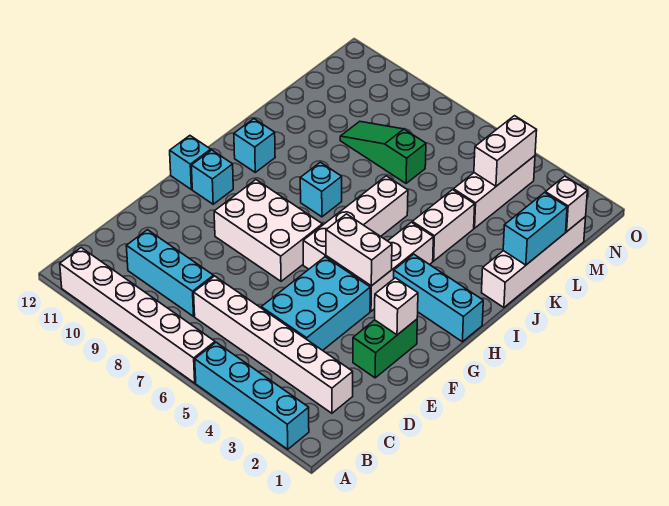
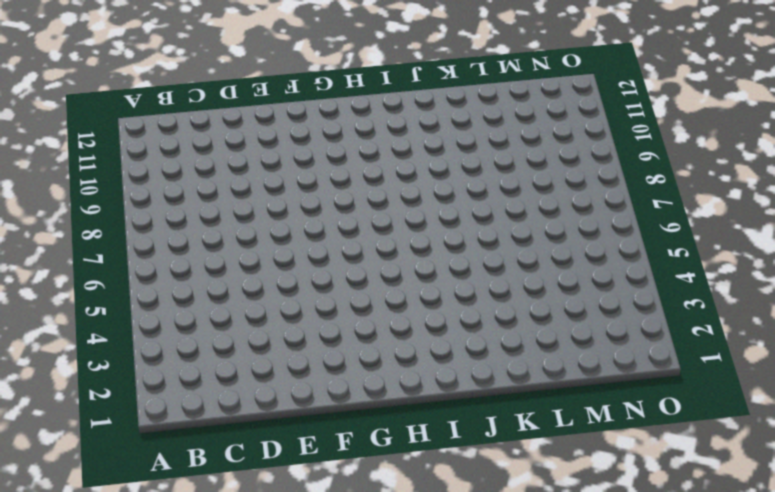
none -> cyan brick A2:A5 level 1
none -> white brick A6:A11 level 1
none -> white brick C2:C7 level 1

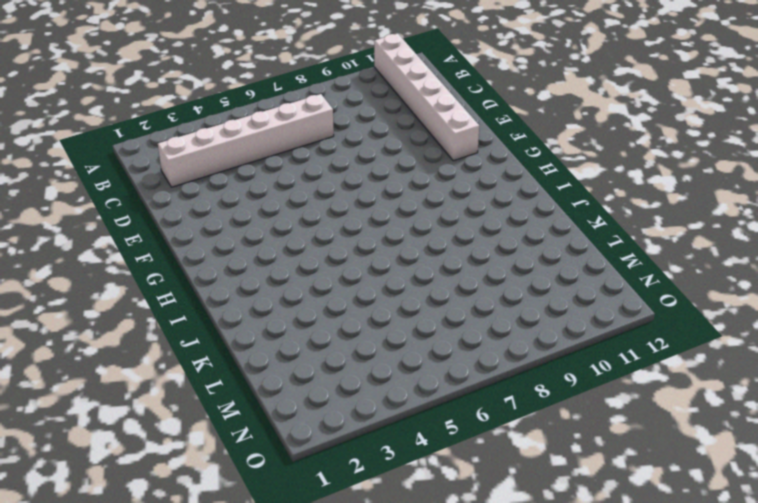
white brick A11:F11 level 1 -> white brick A6:A11 level 1
none -> cyan brick A2:A5 level 1
none -> cyan brick C8:C10 level 1
none -> cyan brick D4:F5 level 1

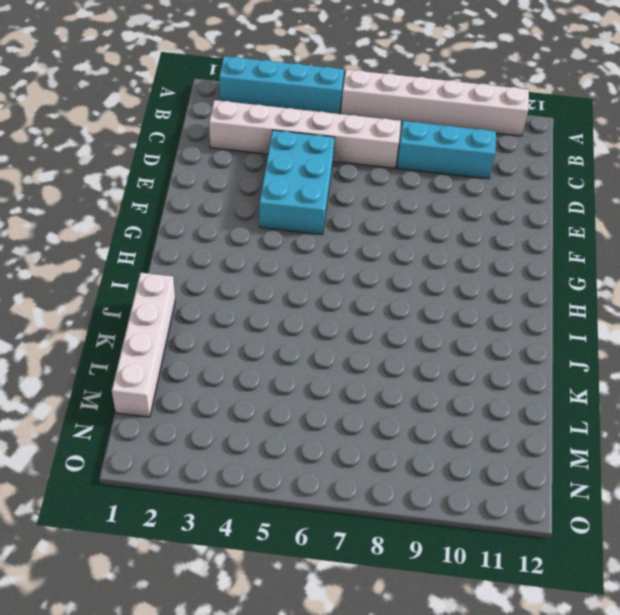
none -> green brick E2:F2 level 1
none -> white brick F7:G9 level 1
none -> white brick G4:I4 level 1

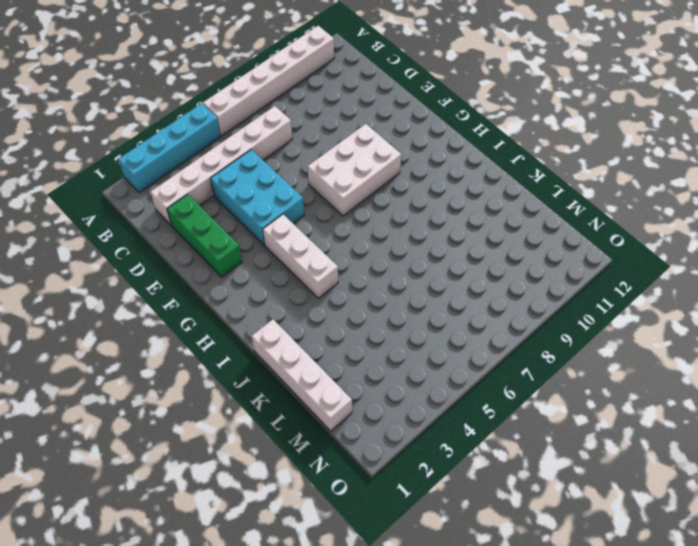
green brick D2:F2 level 1 -> green brick E2:F2 level 1
none -> cyan brick C8:C10 level 1
none -> white brick G6:J6 level 1
none -> cyan brick G11 level 1

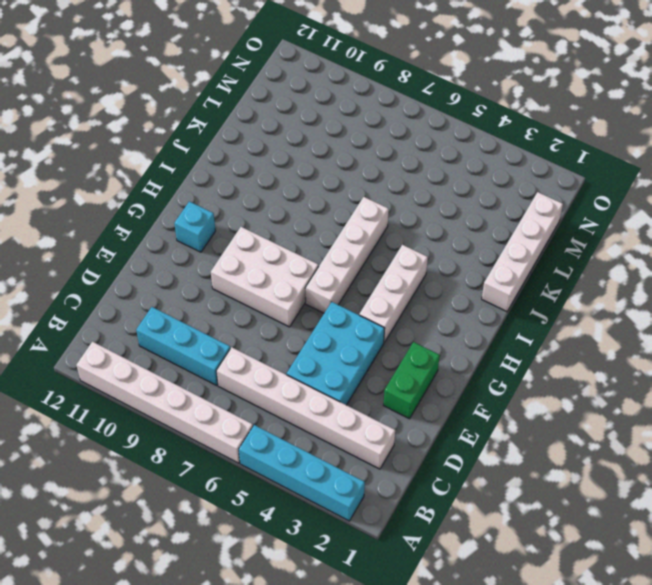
none -> cyan brick G12 level 1
none -> cyan brick H1:H3 level 1
none -> cyan brick I8 level 1

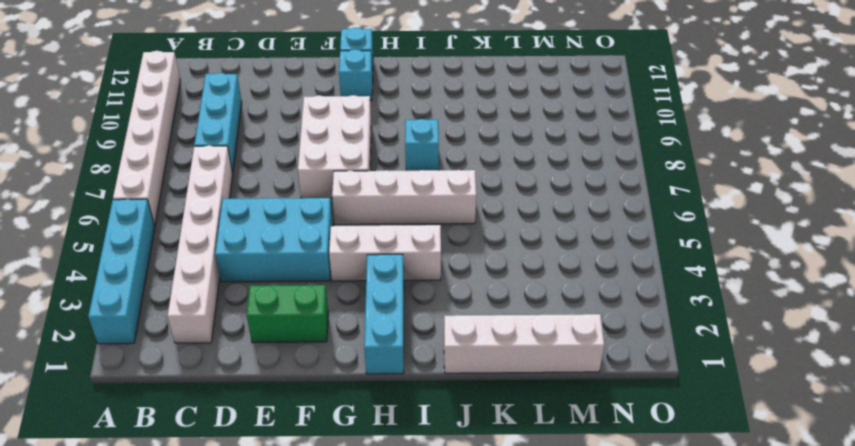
none -> cyan brick I11 level 1
none -> white brick J4:K4 level 1
none -> white brick L4:N4 level 1

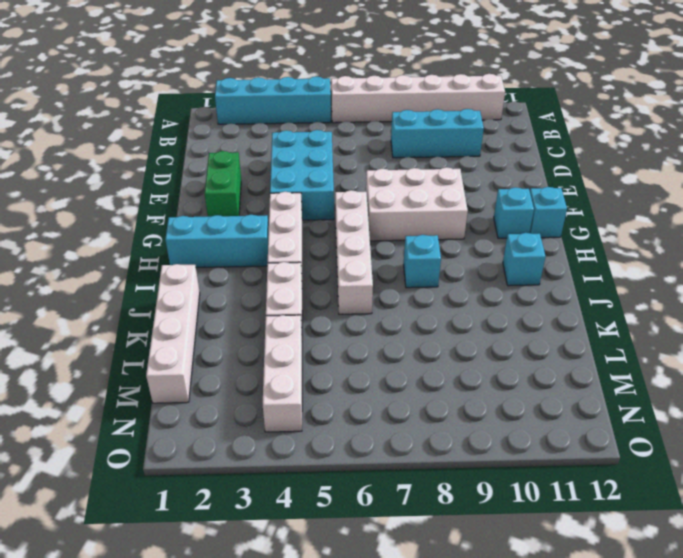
none -> white brick C2:C7 level 1
none -> green slope L7:L9 level 1 top 7
none -> white brick F2 level 2

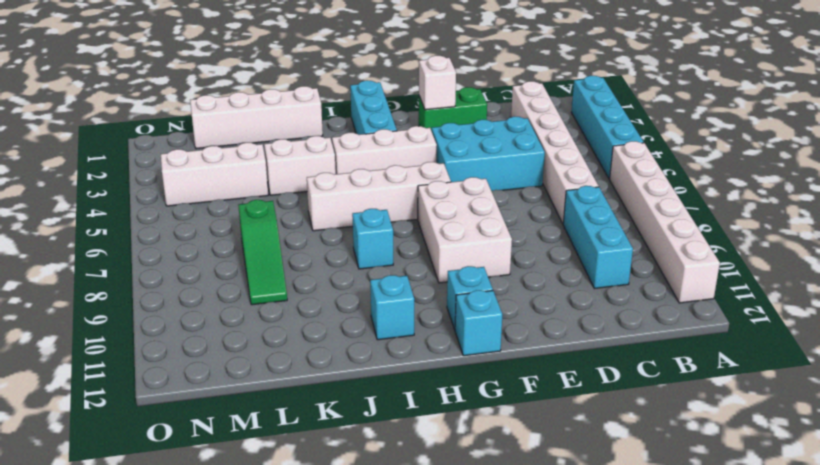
none -> white brick G4:G5 level 2
none -> cyan brick K1:L1 level 2
none -> white brick M1 level 2

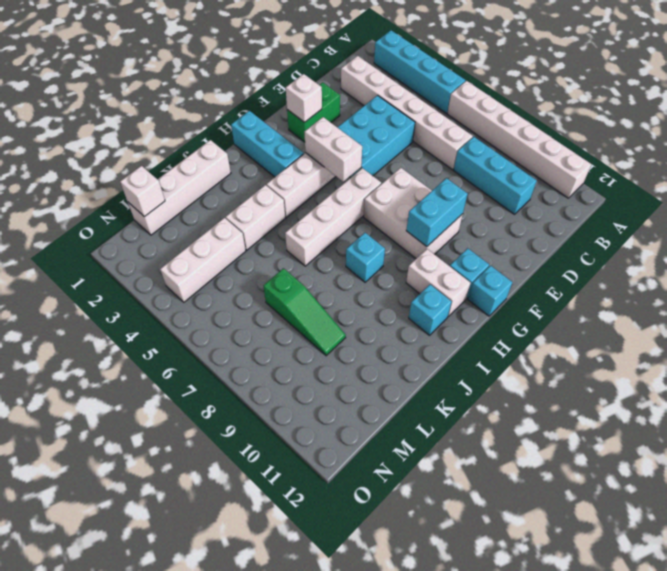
cyan brick F9:G9 level 2 -> cyan brick K1:L1 level 2
white brick H10:H11 level 1 -> white brick M4:N4 level 2

